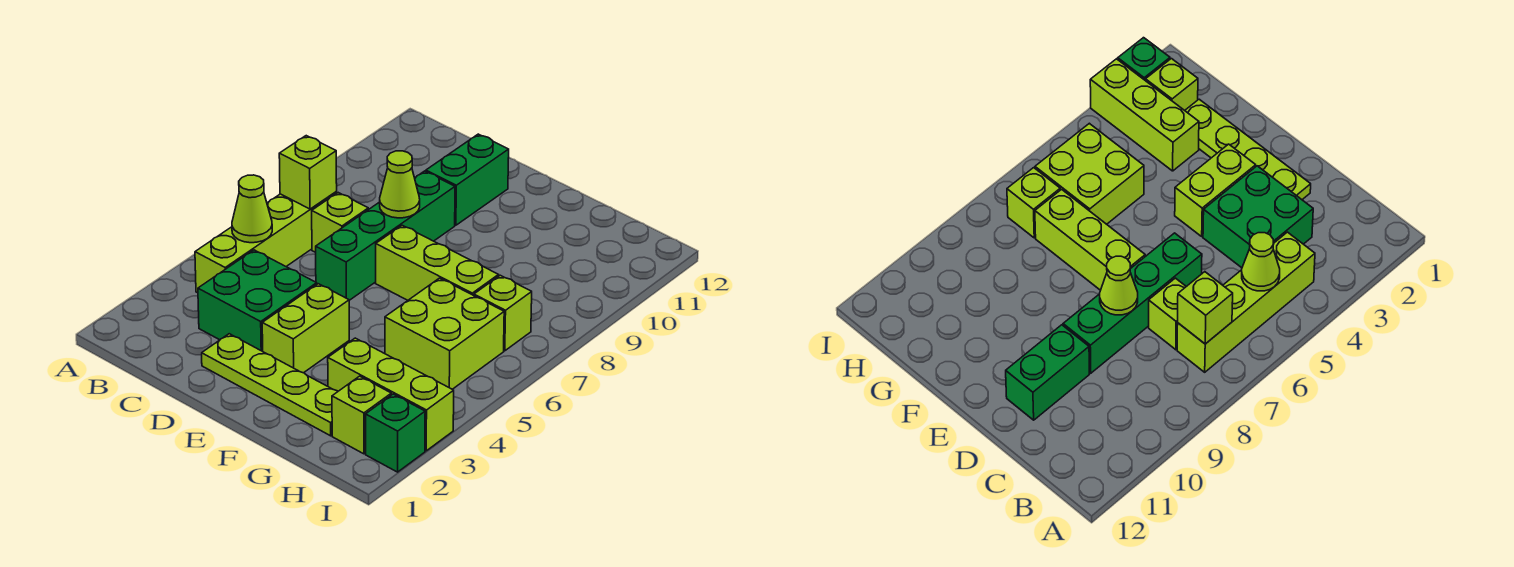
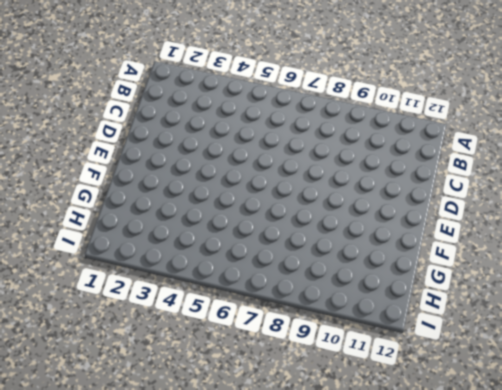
none -> lime brick B4:B7 level 1
none -> green brick C3:D4 level 1
none -> lime brick C7 level 1

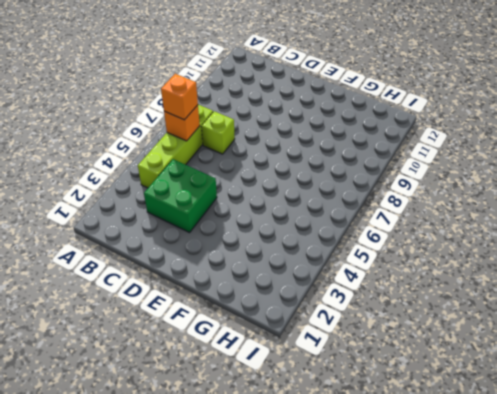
orange brick B6 level 2 -> none
orange brick B6 level 3 -> none
none -> lime plate D2:G2 level 1
none -> green brick D6:D9 level 1
none -> green brick D10:D11 level 1

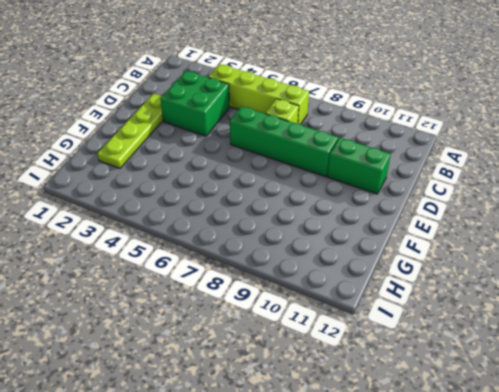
none -> lime brick E3:E4 level 1
none -> lime brick E7:G7 level 1
none -> lime brick G3:I3 level 1

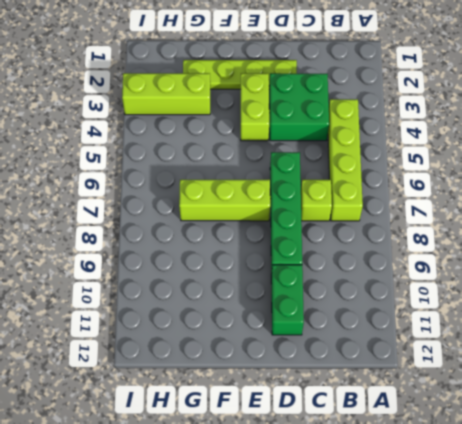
none -> lime brick G5:H6 level 1
none -> lime brick H2 level 1
none -> lime brick H7 level 1

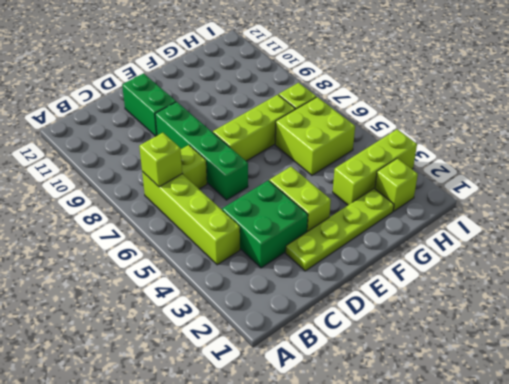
none -> green brick I2 level 1
none -> lime cone B5 level 2
none -> lime cone D8 level 2

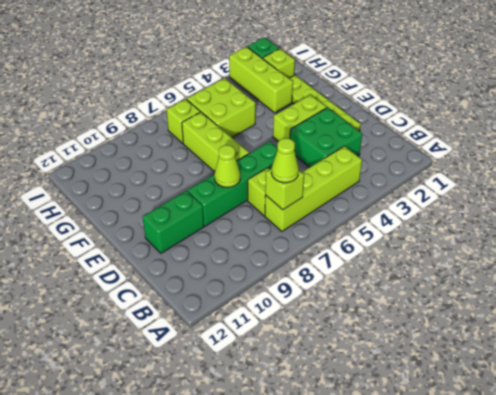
lime cone B7 level 3 -> lime cone B5 level 2

